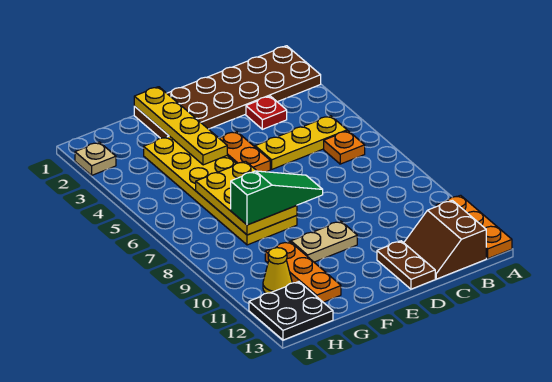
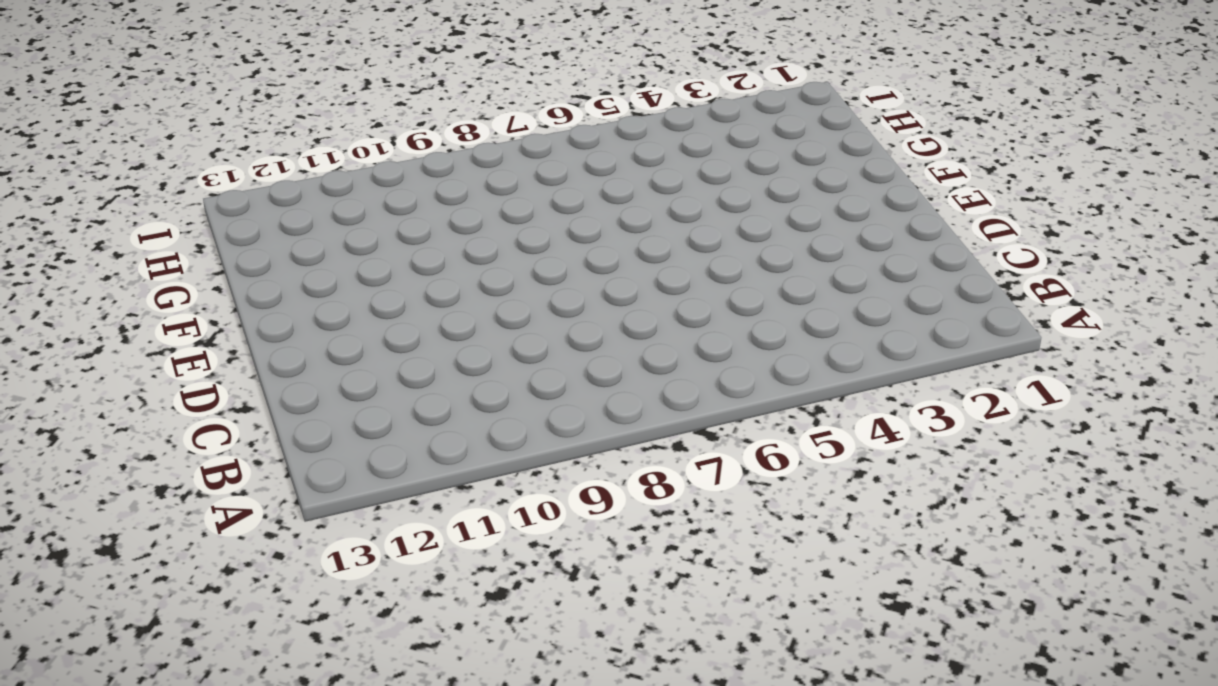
none -> brown plate A1:F2 level 1
none -> orange plate A11:A13 level 1
none -> yellow plate B5:D5 level 1

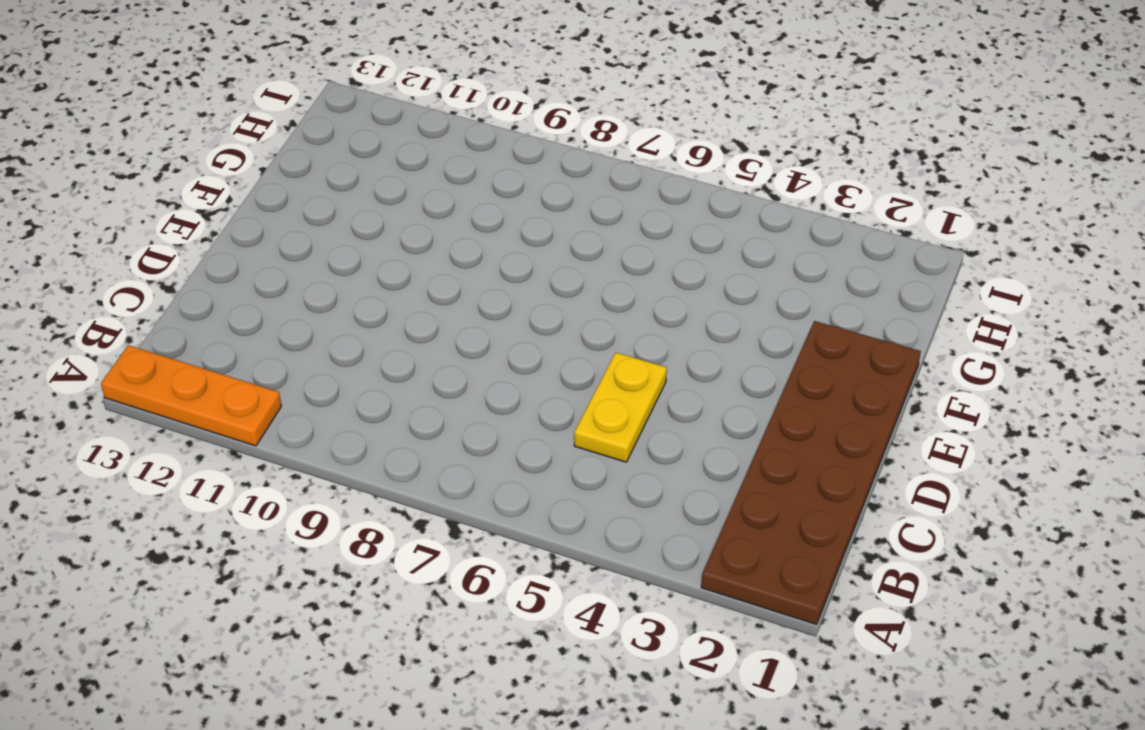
yellow plate C5:D5 level 1 -> yellow plate B5:D5 level 1
none -> orange plate B6 level 1
none -> brown slope B12:C13 level 1 top B
none -> red plate C3 level 1

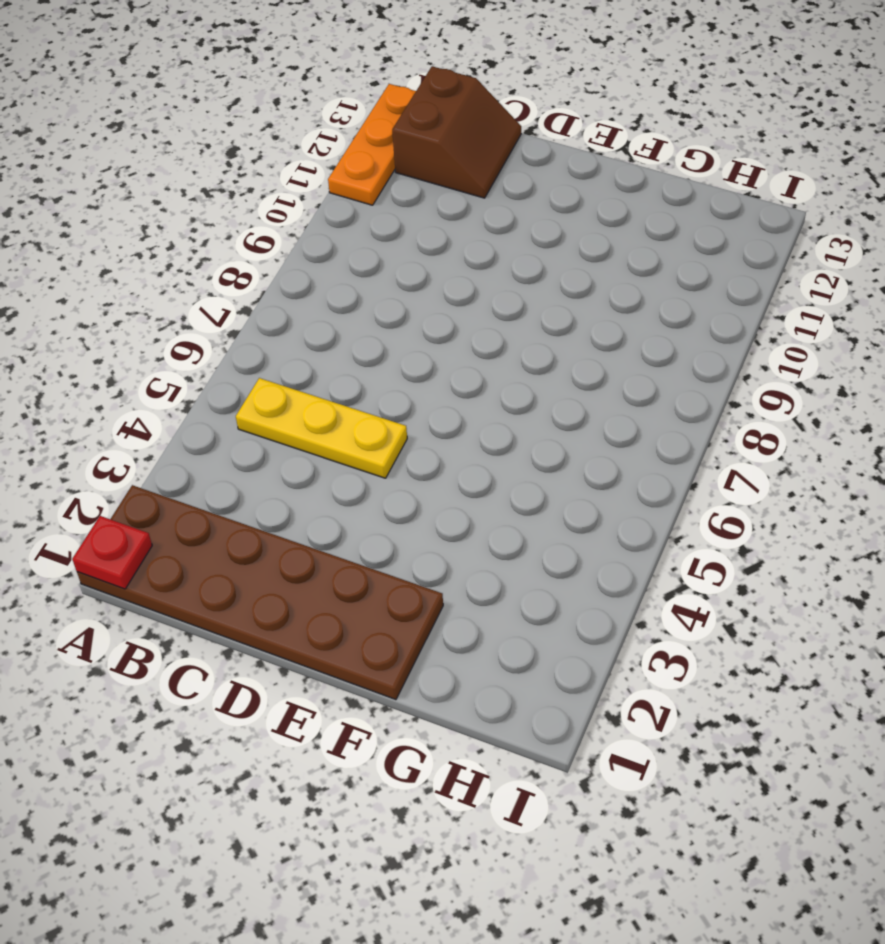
red plate A1 level 2 -> red plate C3 level 1
none -> orange plate B6 level 1
none -> brown plate D12:D13 level 1
none -> orange plate E4:E5 level 1

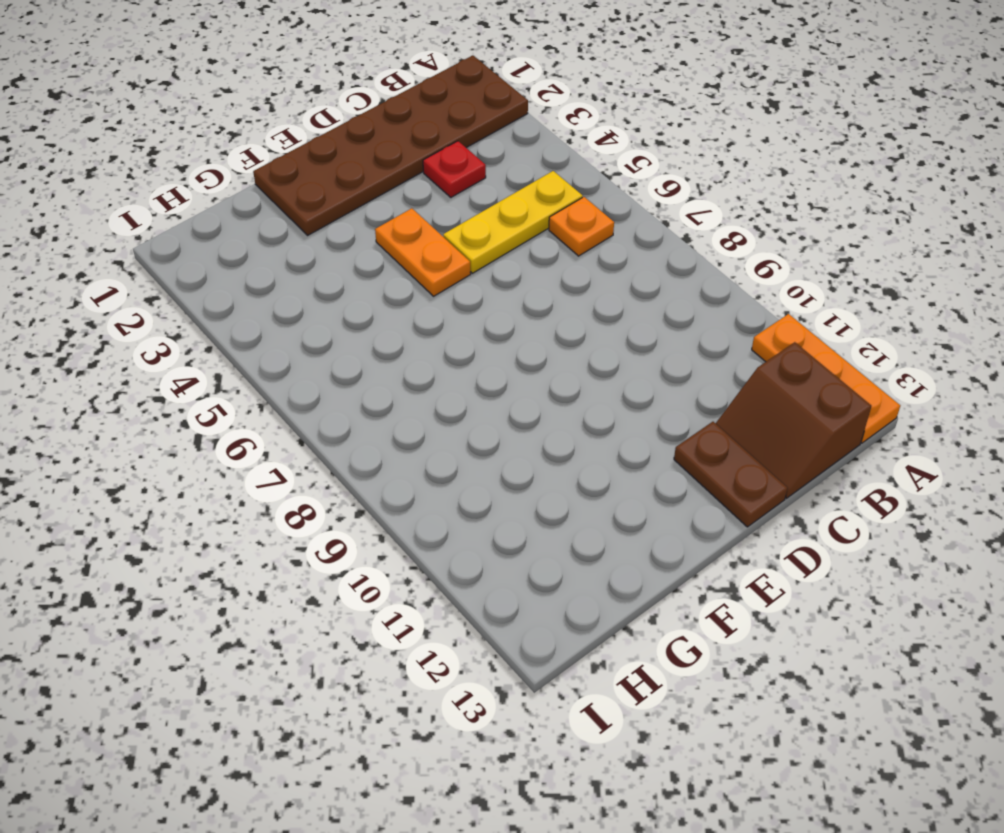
none -> tan plate E10:F10 level 1
none -> yellow plate F3:G8 level 1
none -> orange plate G10:G12 level 1

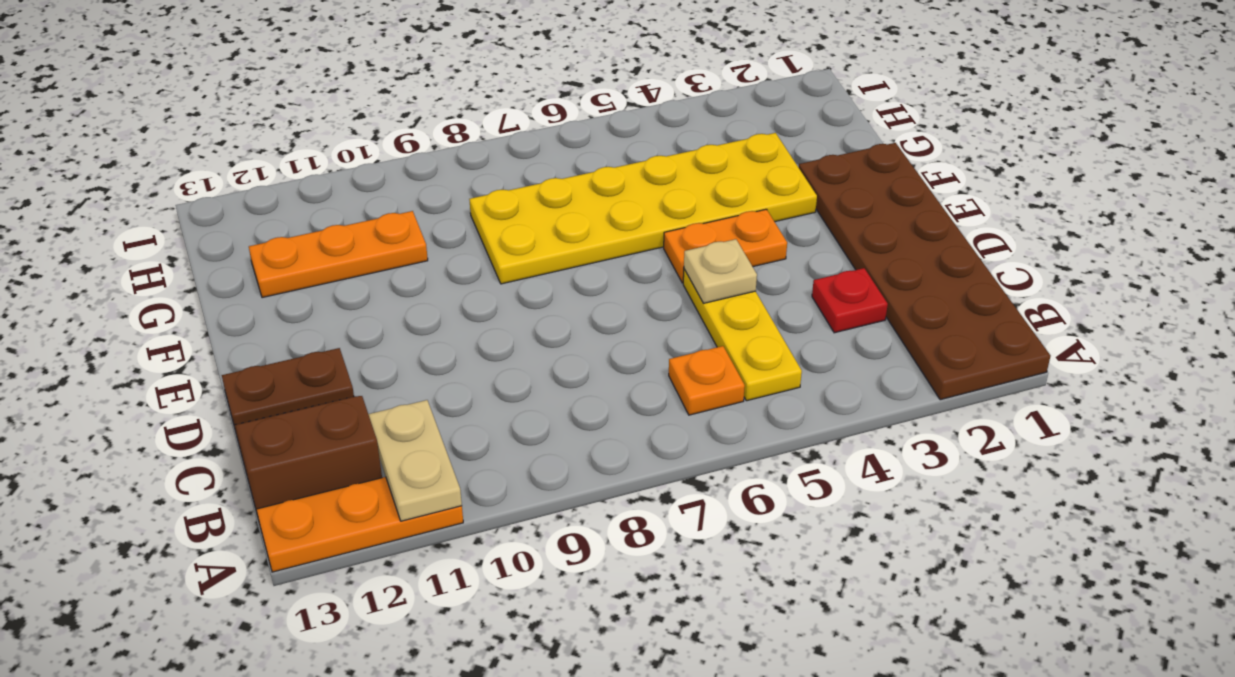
tan plate A11:B11 level 2 -> tan plate E10:F10 level 1
tan plate D5 level 2 -> tan plate I2 level 1
none -> yellow cone H11 level 1
none -> black plate H12:I13 level 1
none -> yellow plate F1:F4 level 2

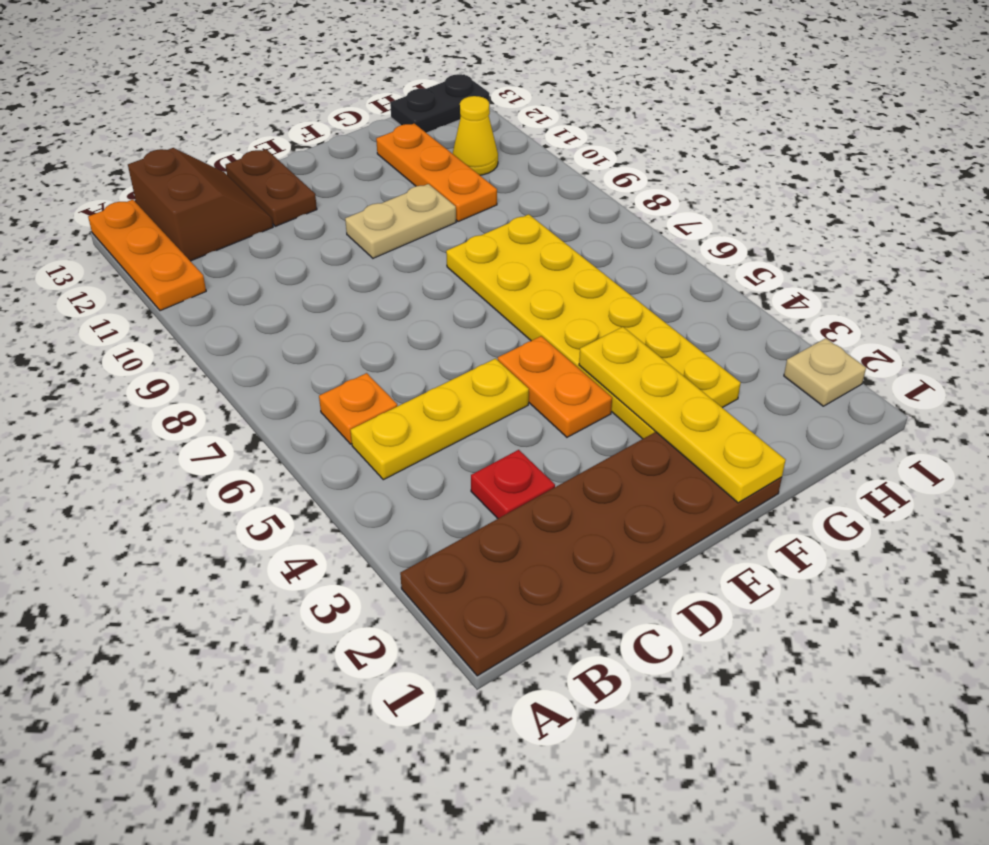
black plate H13:I13 level 1 -> black plate H12:I13 level 1
none -> yellow plate F6:G8 level 2
none -> green slope E8:G8 level 3 top G

